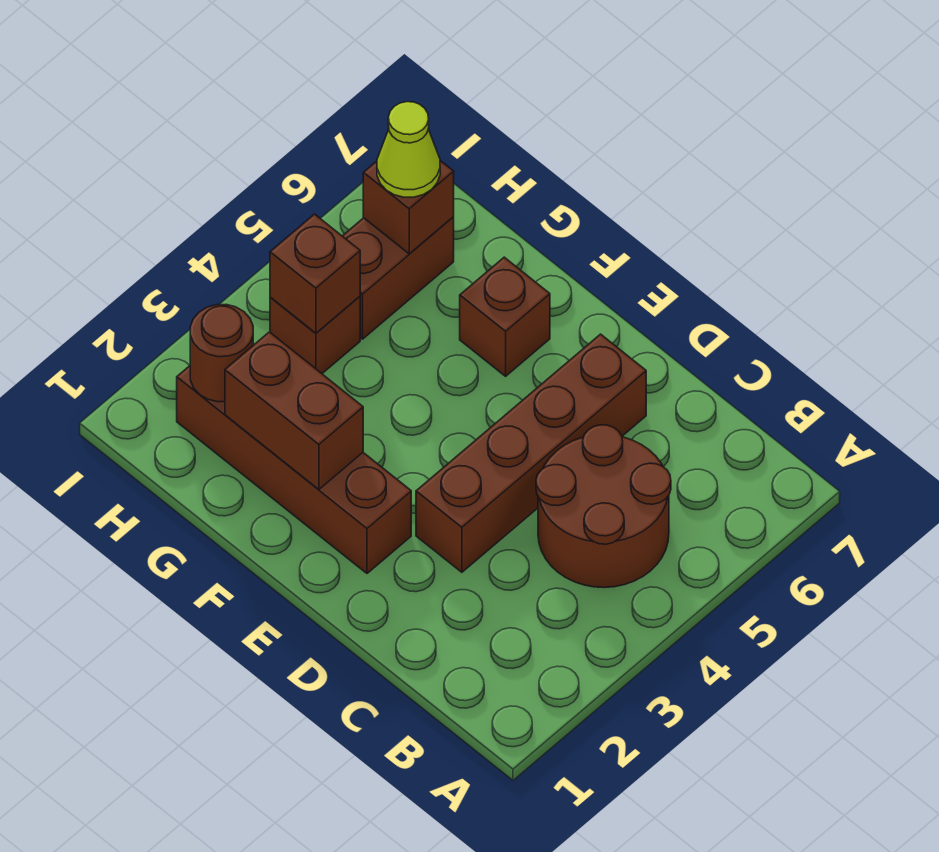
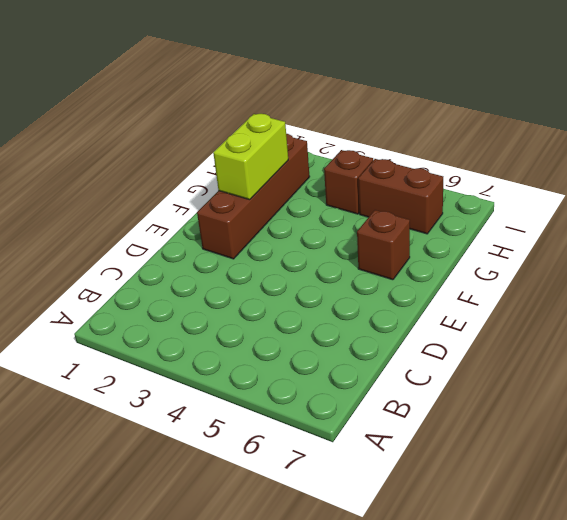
lime brick F2:G2 level 2 -> brown brick F2:G2 level 2
none -> brown round brick B4:C5 level 1
none -> brown brick D3:D6 level 1

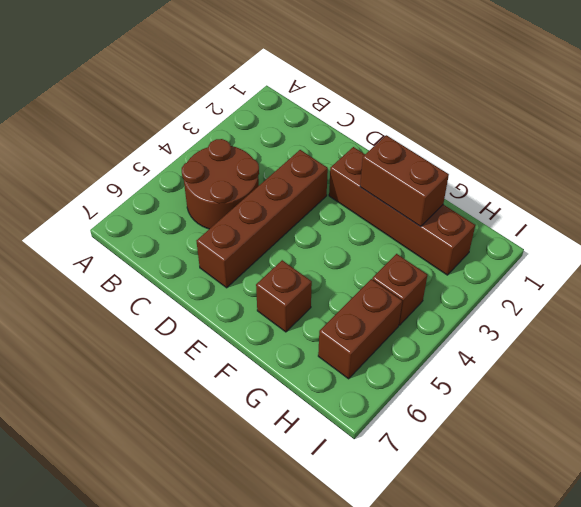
none -> brown round brick H2 level 2
none -> brown brick H4 level 2

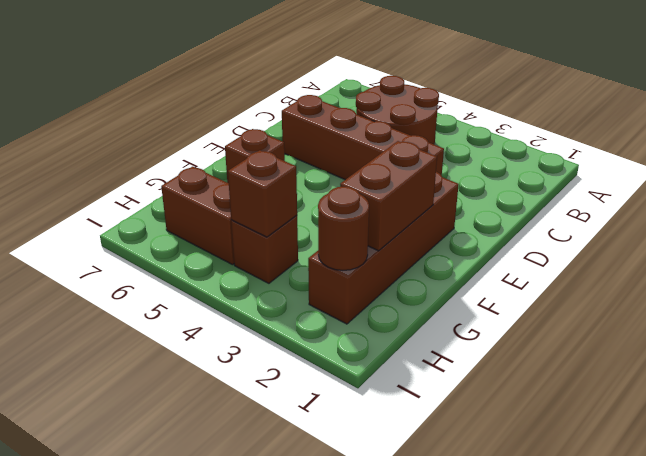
none -> brown brick H6 level 2
none -> lime cone H6 level 3

